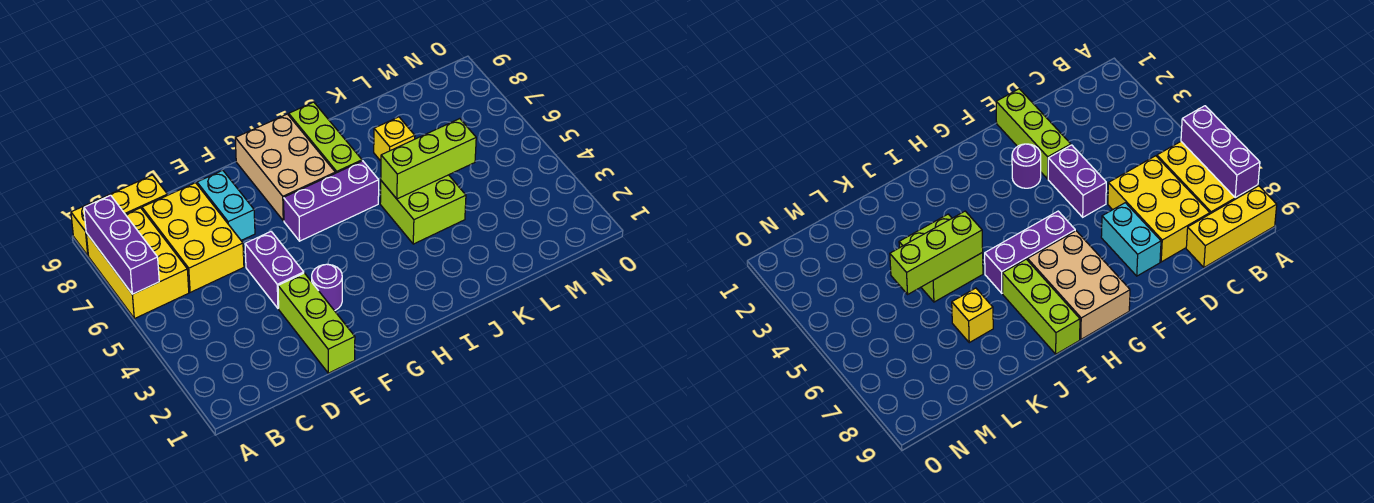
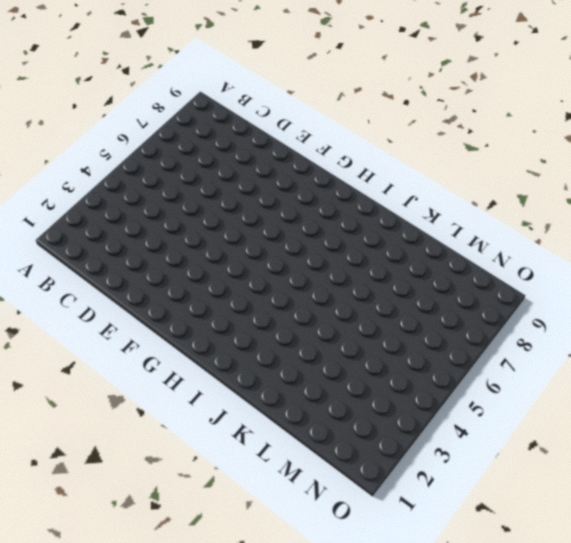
none -> yellow brick A6:B8 level 1
none -> yellow brick A9:C9 level 1
none -> yellow brick C6:D8 level 1

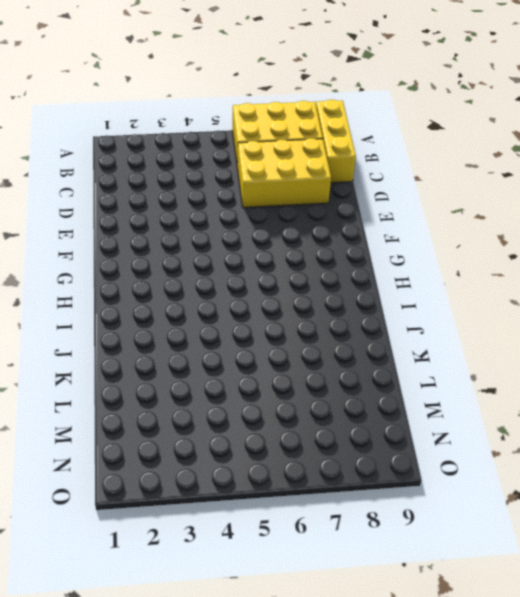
none -> lime brick E1:E3 level 1
none -> purple brick E4:E5 level 1
none -> cyan brick E7:E8 level 1

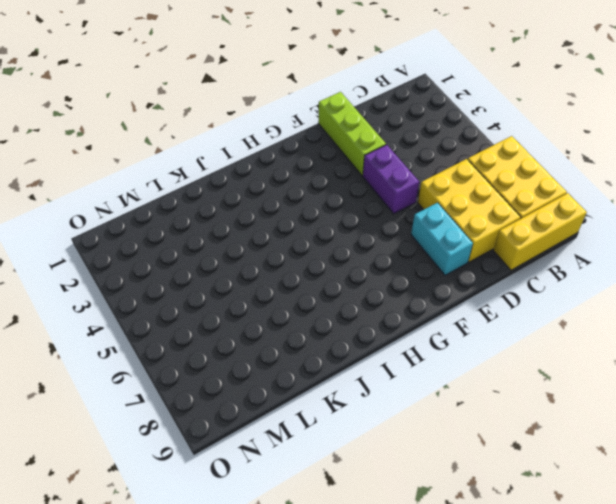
none -> purple round brick F3 level 1
none -> purple brick G6:I6 level 1
none -> tan brick G7:H9 level 1

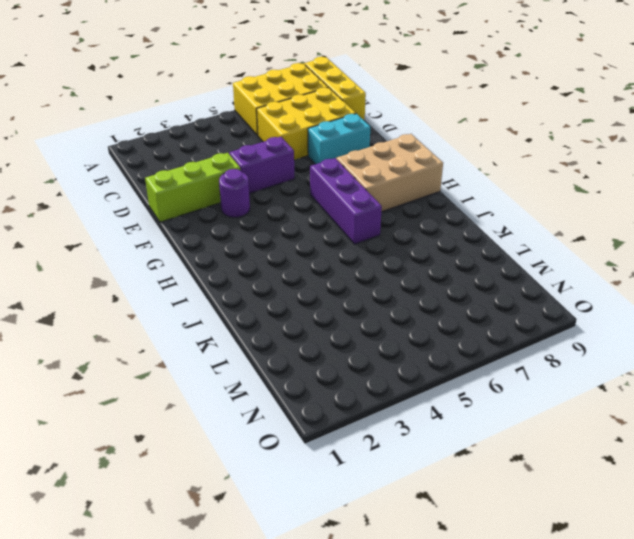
none -> lime brick I7:I9 level 1
none -> lime brick J4:K5 level 1
none -> yellow brick K7 level 1

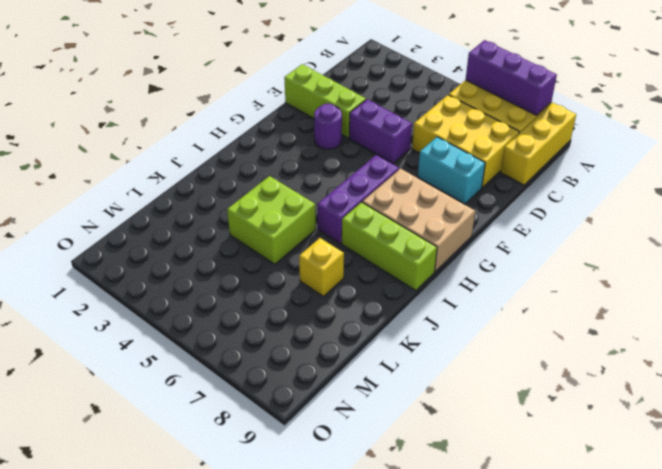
none -> lime brick J5:L5 level 2

